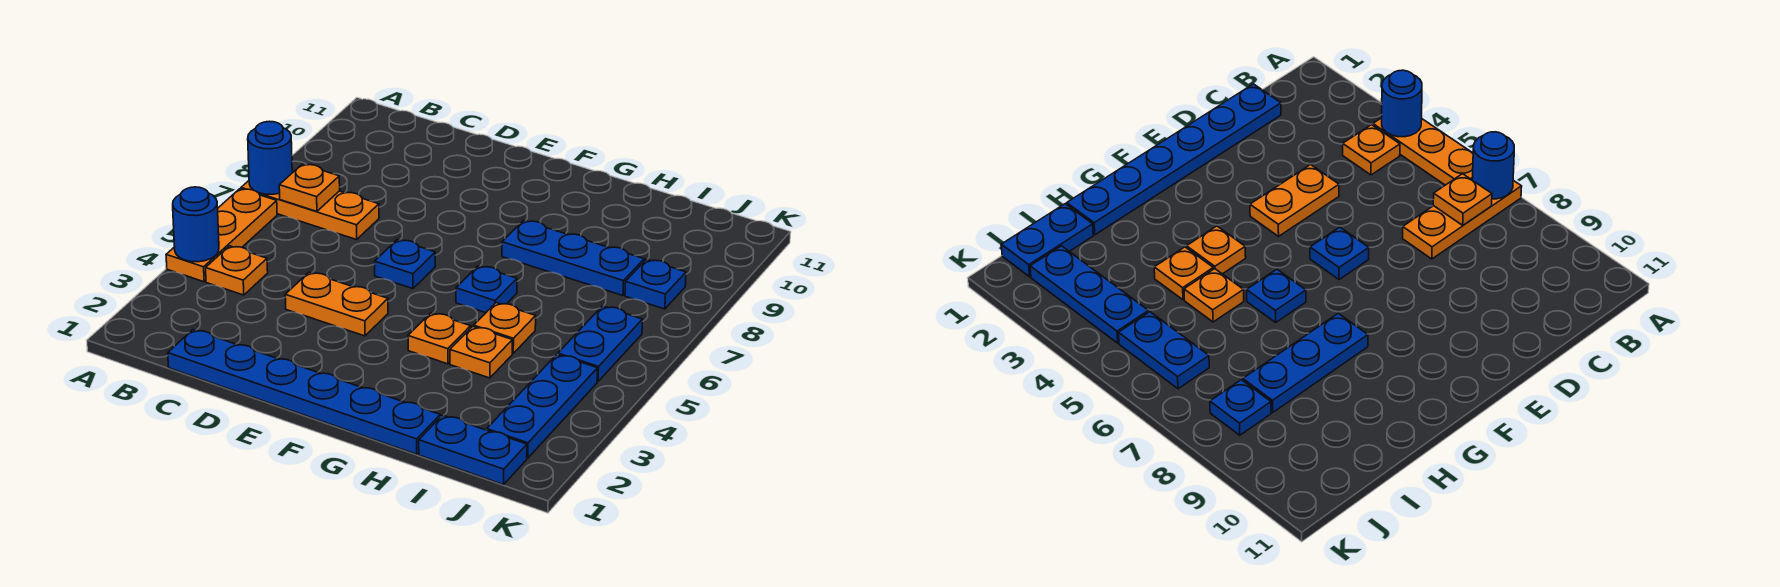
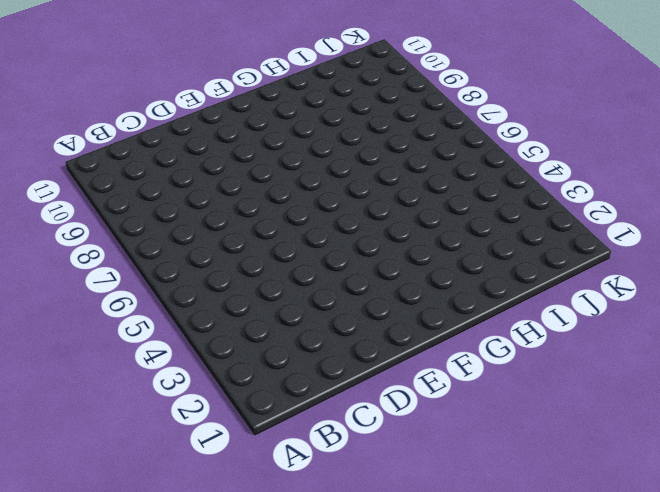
none -> orange plate A4:A6 level 1
none -> orange plate A7:C7 level 1
none -> orange plate B4 level 1

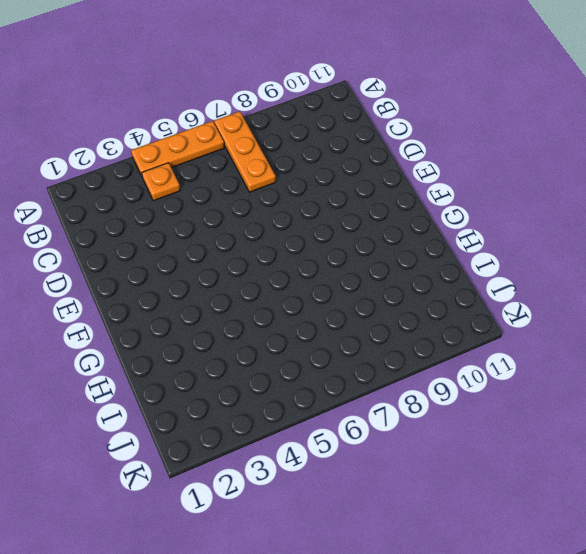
none -> blue plate C1:H1 level 1
none -> orange plate D4:E4 level 1
none -> blue plate E6 level 1

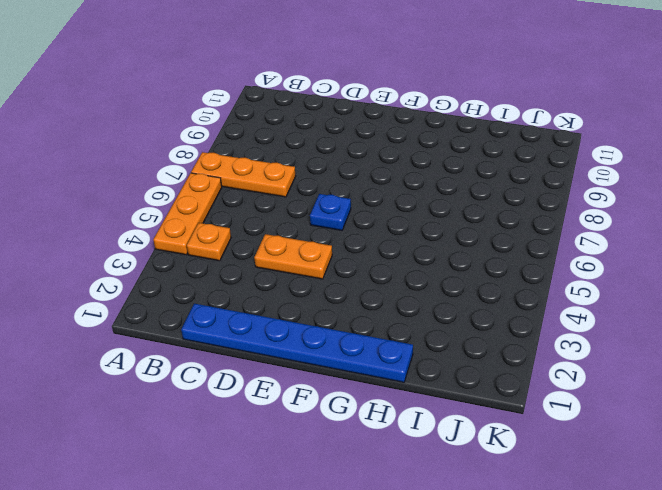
none -> orange plate G4 level 1
none -> blue plate G6 level 1
none -> blue plate G8:I8 level 1

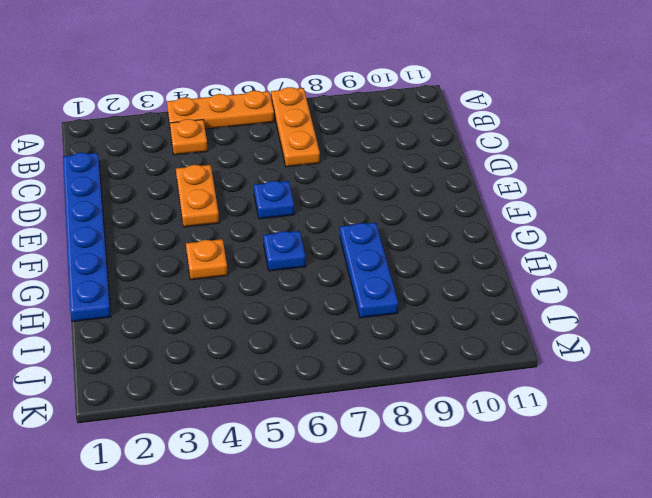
none -> orange plate H4 level 1
none -> orange plate H5 level 1
none -> blue plate I1:J1 level 1

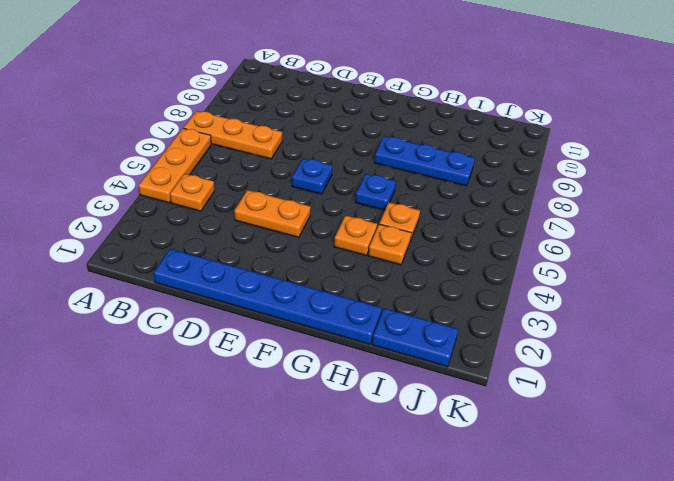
none -> blue plate J2:J4 level 1
none -> blue plate J5:J6 level 1
none -> blue plate J8 level 1

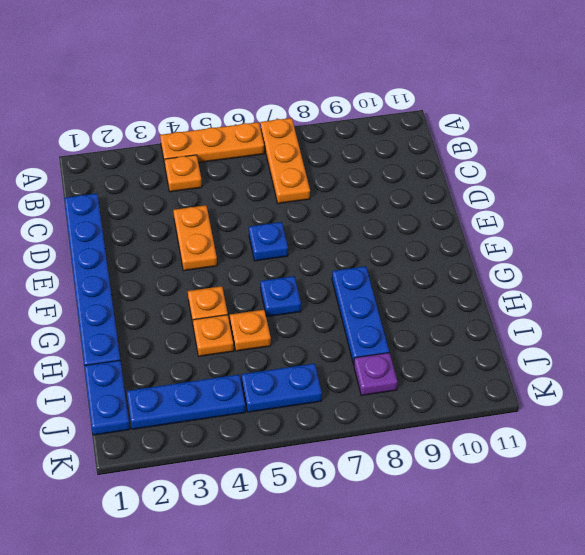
purple plate J8 level 1 -> blue plate J8 level 1
none -> blue round brick A4 level 2
none -> blue round brick A7 level 2
none -> orange plate B7 level 2

